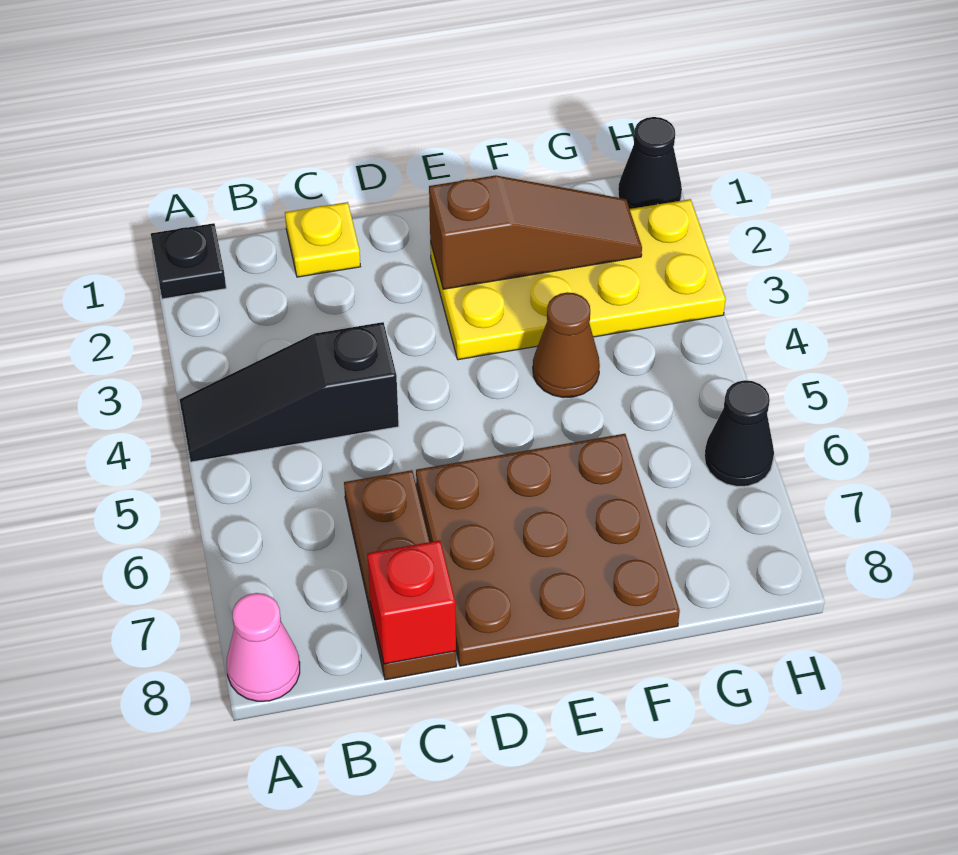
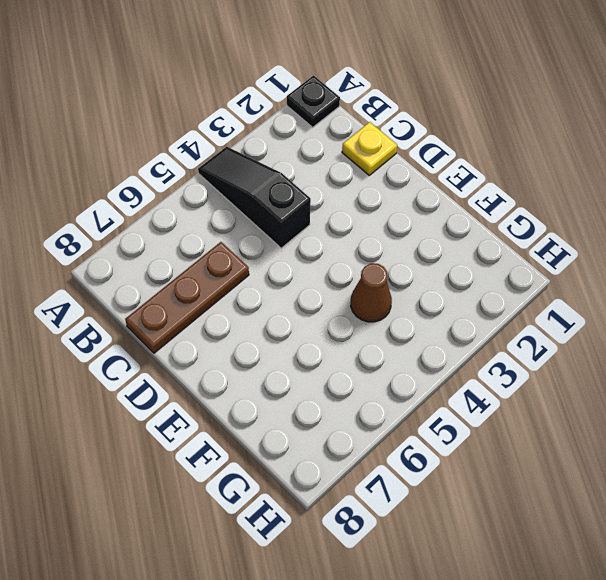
none -> pink cone A8 level 1
none -> brown plate D6:F8 level 1
none -> yellow plate E2:H3 level 1

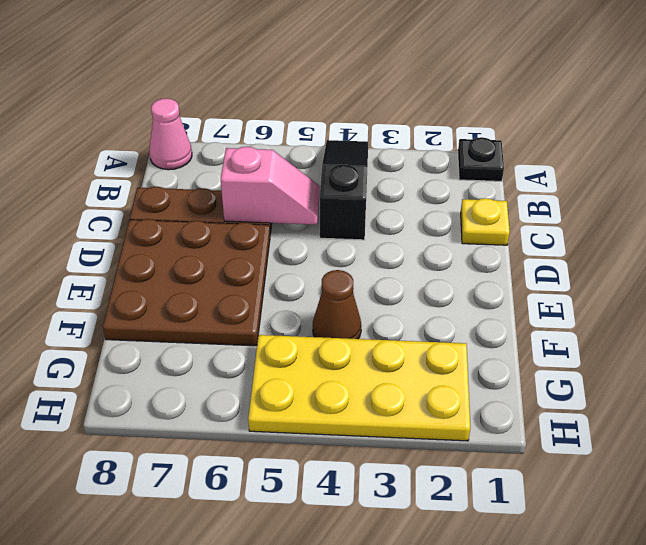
pink slope C5:C6 level 2 top 6 -> none
yellow plate G2:H5 level 1 -> yellow plate E2:H3 level 1
none -> black cone H1 level 1
none -> black cone H6 level 1
none -> red brick C8 level 2

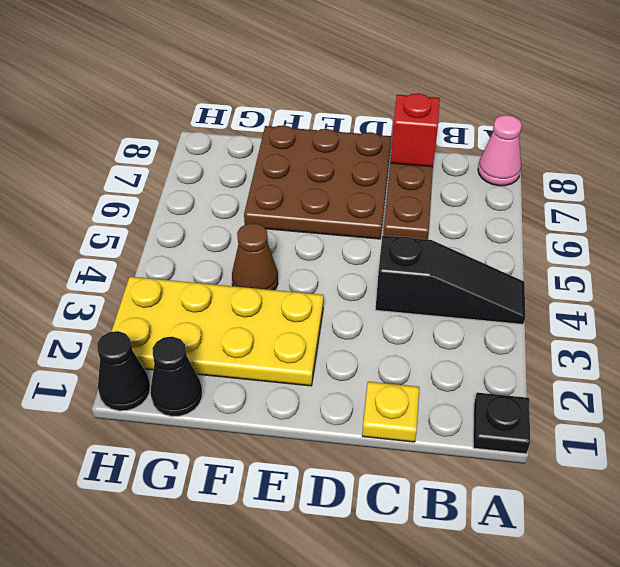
black cone G1 level 1 -> black cone H6 level 1
none -> brown slope E2:G2 level 2 top E

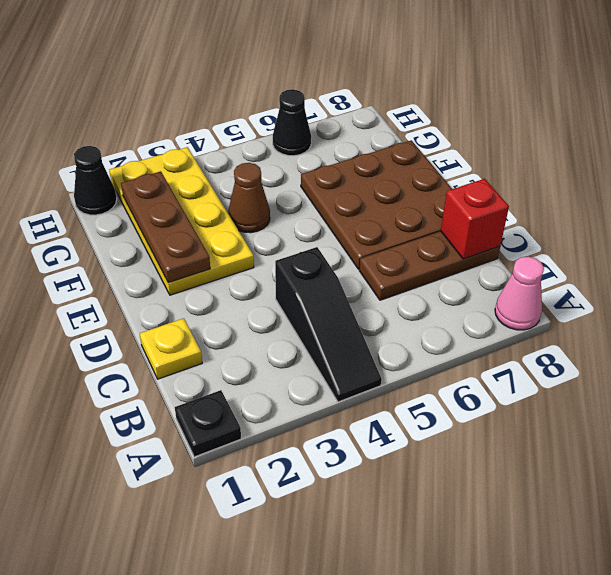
brown plate E2:G2 level 2 -> brown slope E2:G2 level 2 top E

